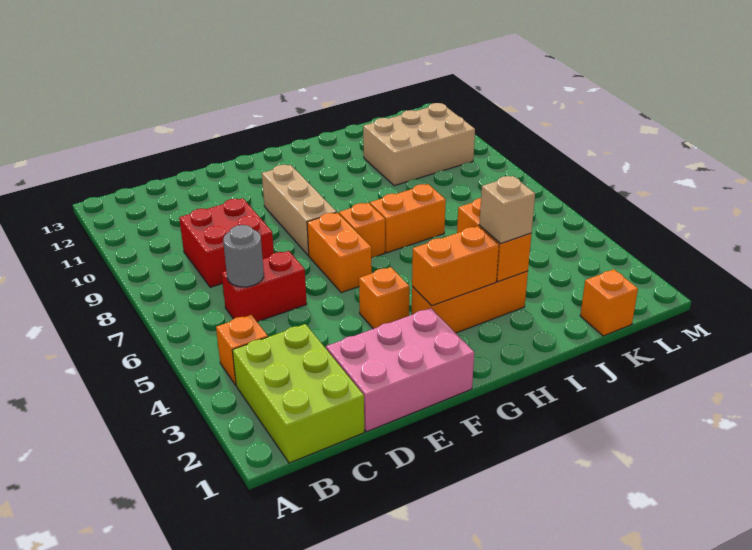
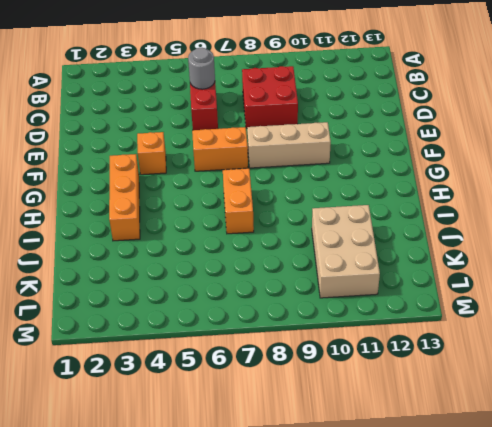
none -> lime brick B1:C3 level 1
none -> orange brick B4 level 1
none -> pink brick D1:F2 level 1

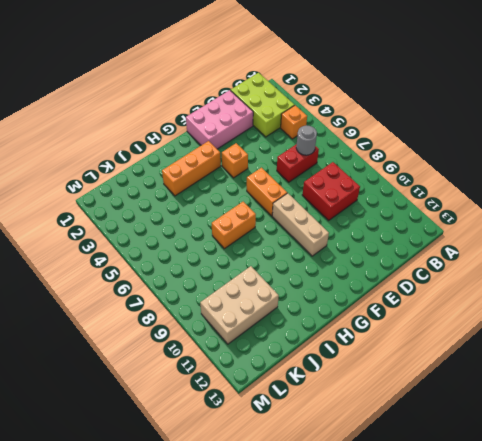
none -> orange brick G7 level 1
none -> orange brick K1 level 1
none -> orange brick G3:H3 level 2

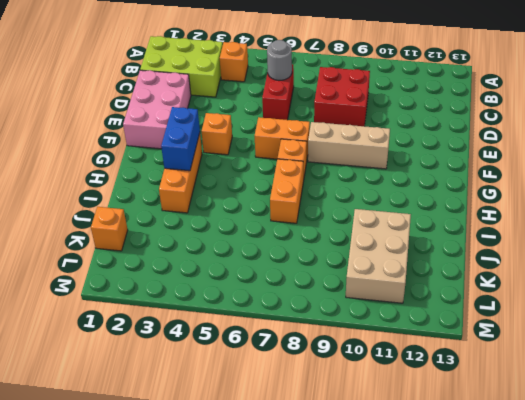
blue brick G3:H3 level 2 -> orange brick G3:H3 level 2
none -> orange brick I3:I4 level 2
none -> tan brick I3 level 3

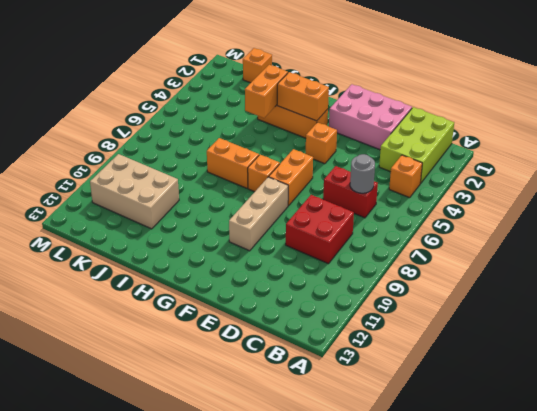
none -> tan brick I3 level 3

